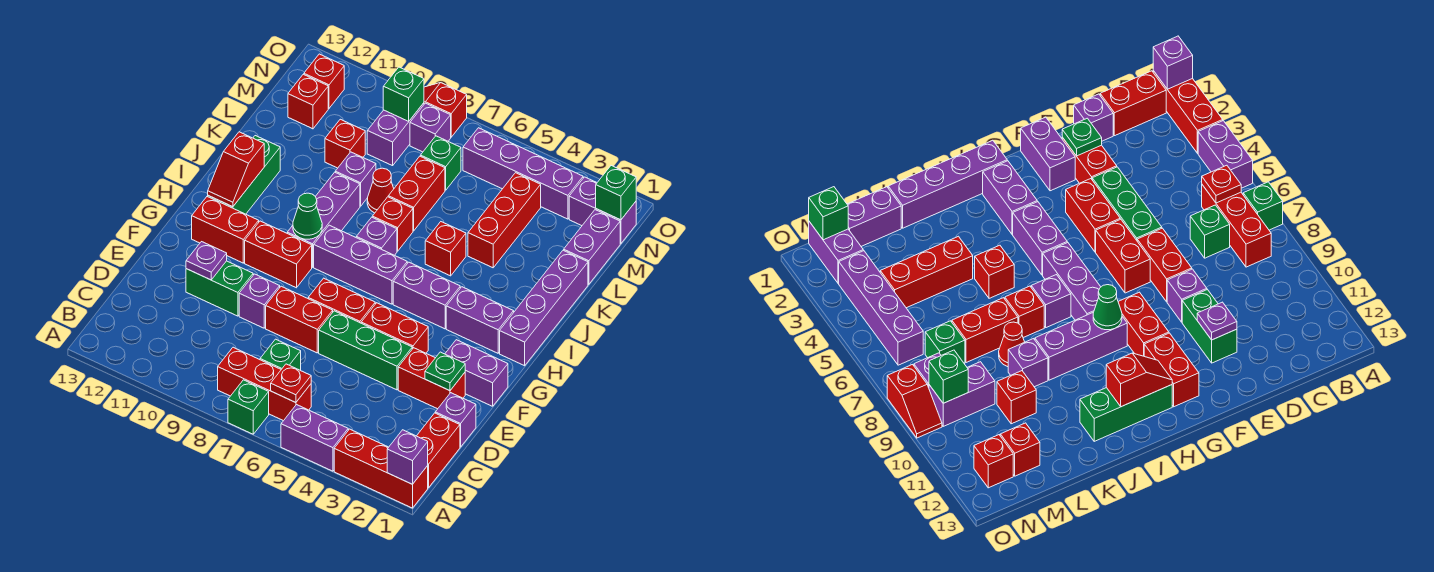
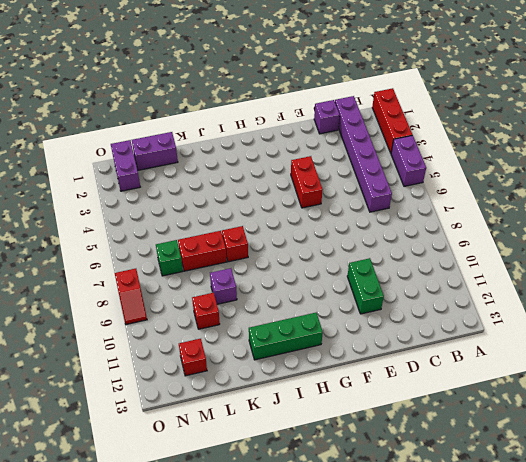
purple brick C1:C6 level 1 -> red brick B1:C1 level 1
none -> green brick A7 level 1
none -> red brick B6:B8 level 1
none -> green brick C7 level 1
none -> red brick E2:E3 level 1

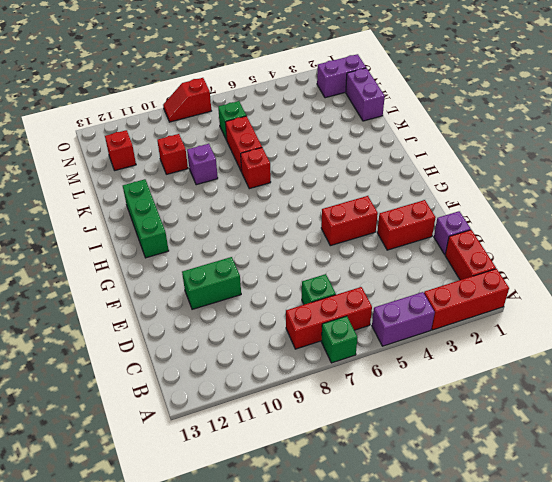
none -> green brick E4:E6 level 1
none -> red brick E7:E8 level 1
none -> purple brick E9 level 1
none -> purple brick F1:F2 level 1

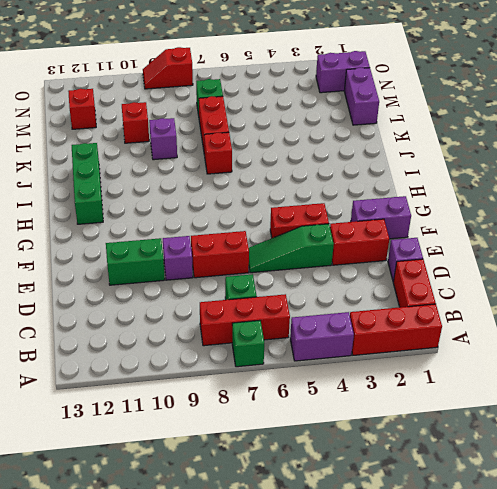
green slope E4:E6 level 1 top 4 -> green brick E4:E6 level 1
none -> red brick F6:F7 level 1
none -> red brick G9:G10 level 1
none -> red brick G11:G12 level 1
none -> purple brick H1:K1 level 1

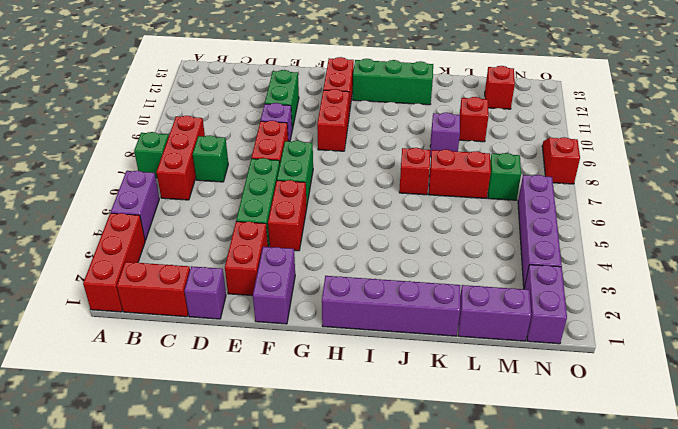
green brick F6:F7 level 1 -> red brick F6:F7 level 1
none -> purple brick H2:H3 level 1
none -> purple brick H4:H5 level 1
none -> purple brick H6:H8 level 1
none -> purple brick H9:J9 level 1

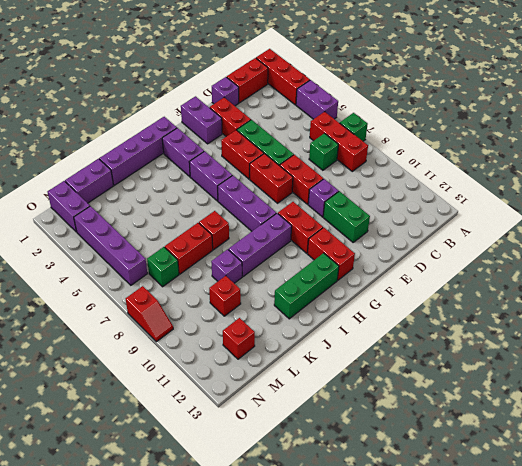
none -> purple brick I7 level 1
none -> red brick J5 level 1
none -> red brick K4:M4 level 1
none -> red cone K8 level 1

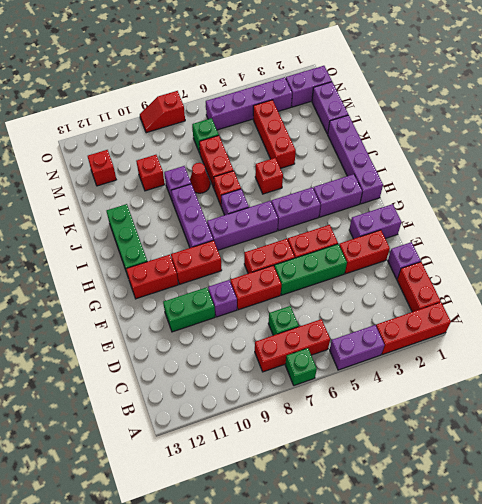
none -> purple brick M9:N9 level 1
none -> purple brick N8 level 1
none -> red brick N12 level 1
none -> purple brick A1 level 2

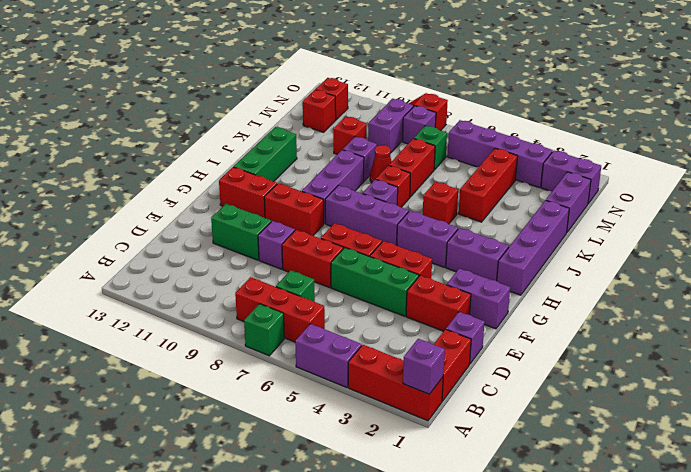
none -> red plate B6 level 2
none -> green plate E2 level 2
none -> purple plate E11 level 2
none -> green cone H9 level 2

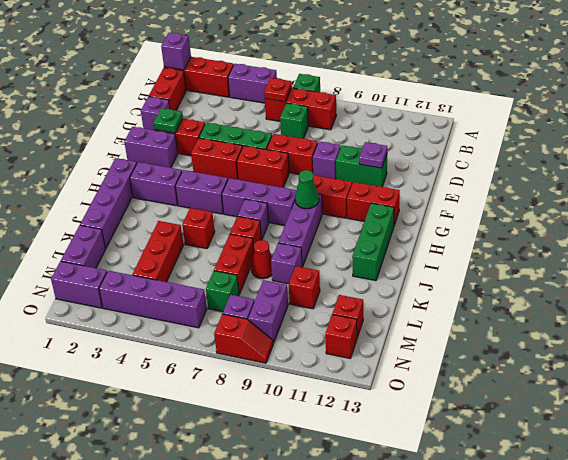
none -> red slope H12:I12 level 2 top I
none -> green brick N1 level 2
none -> green brick N9 level 2

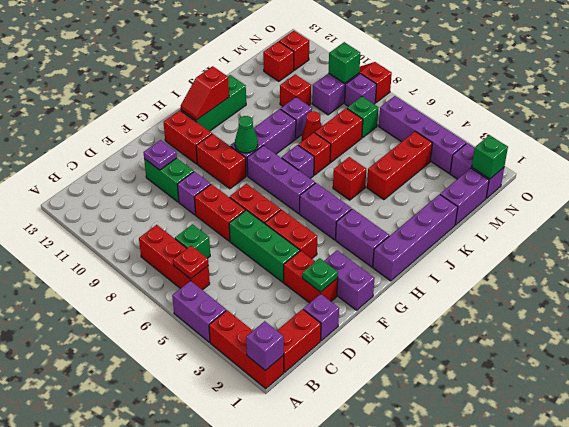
none -> green brick A7 level 1

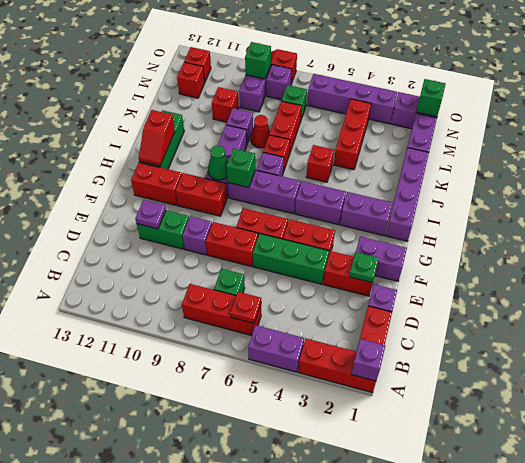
green brick H8 level 2 -> green brick A7 level 1

